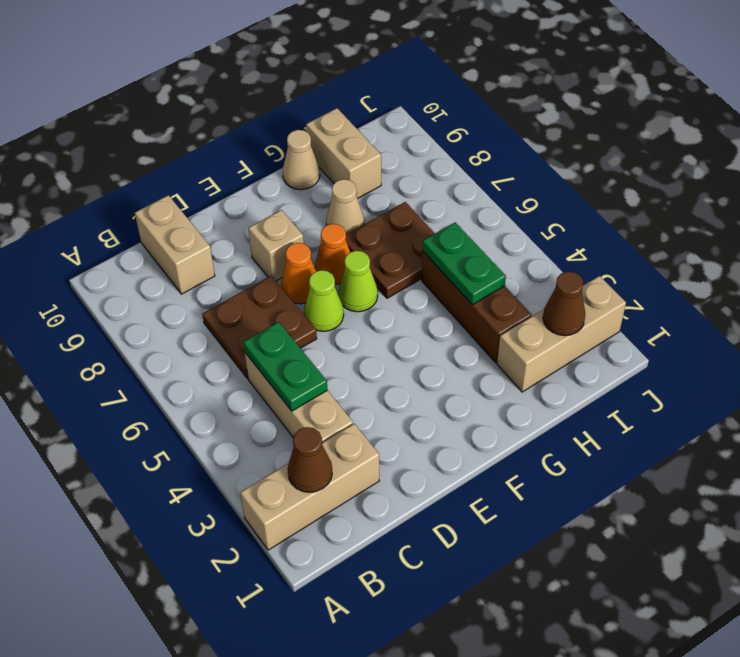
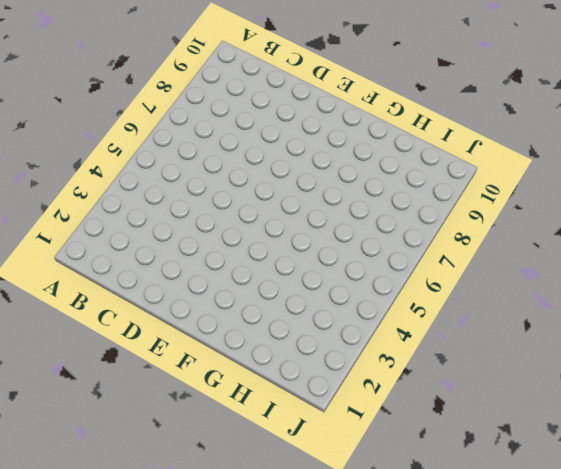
none -> tan brick A2:C2 level 1
none -> tan brick C3:C5 level 1
none -> brown plate C6:D7 level 1

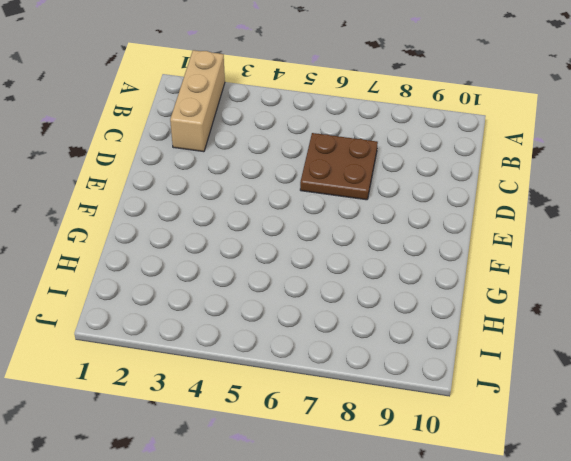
none -> tan brick C3:C5 level 1
none -> tan brick C9:C10 level 1
none -> lime cone E6 level 1

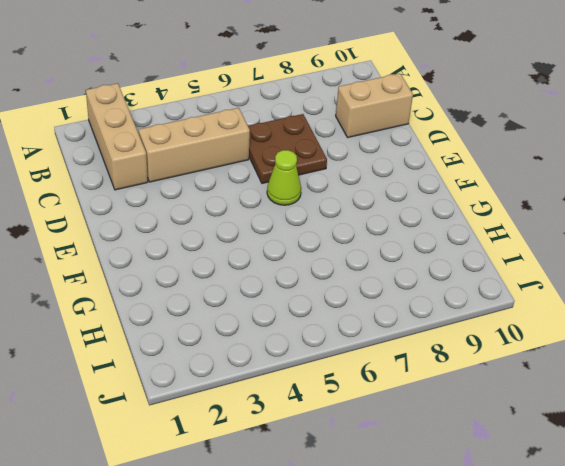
none -> orange cone E7 level 1
none -> tan brick E8 level 1
none -> lime cone F6 level 1

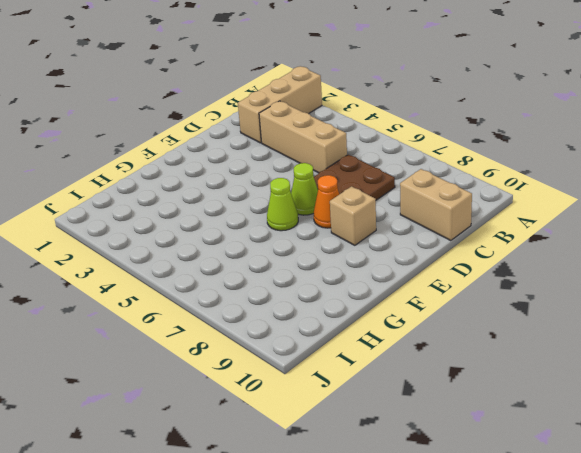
none -> orange cone F7 level 1
none -> brown plate G6:H7 level 1
none -> tan cone G8 level 1

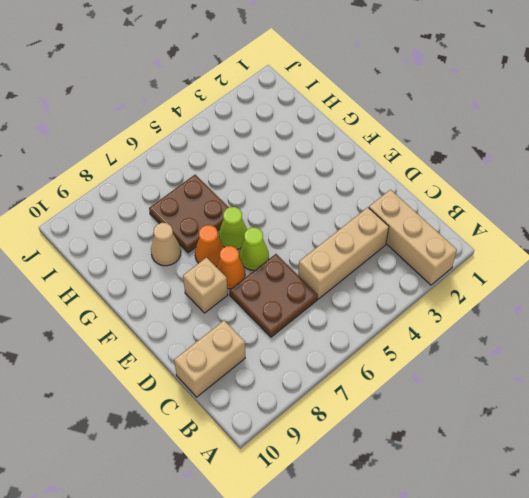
none -> tan cone G10 level 1
none -> tan brick H2:J2 level 1
none -> brown brick H3:H5 level 1

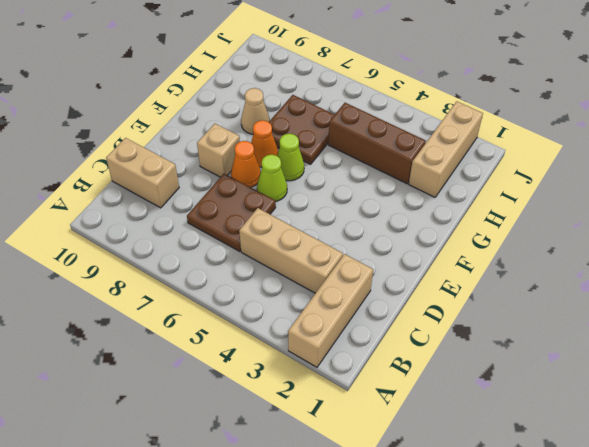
none -> tan cone G10 level 1
none -> tan brick H9:H10 level 1
none -> brown cone B2 level 2

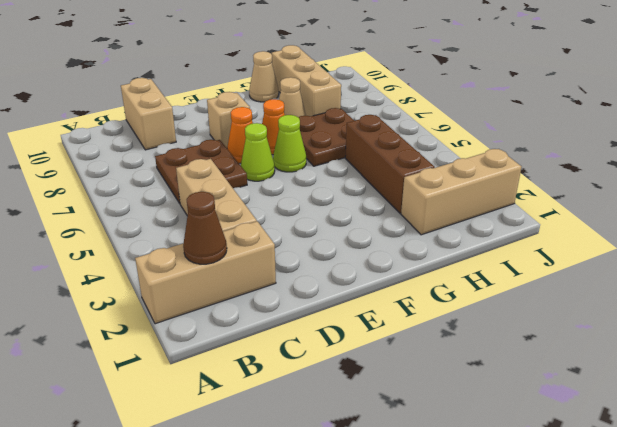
tan brick H8:H10 level 1 -> tan brick H9:H10 level 1
none -> green plate C4:C5 level 2
none -> green plate H4:H5 level 2
none -> brown cone I2 level 2

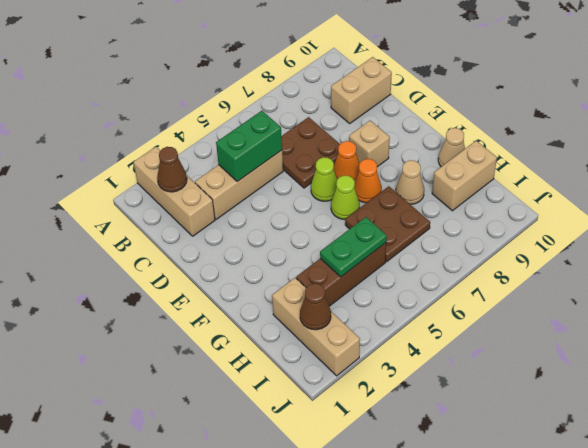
green brick C4:C5 level 2 -> green plate C4:C5 level 2

